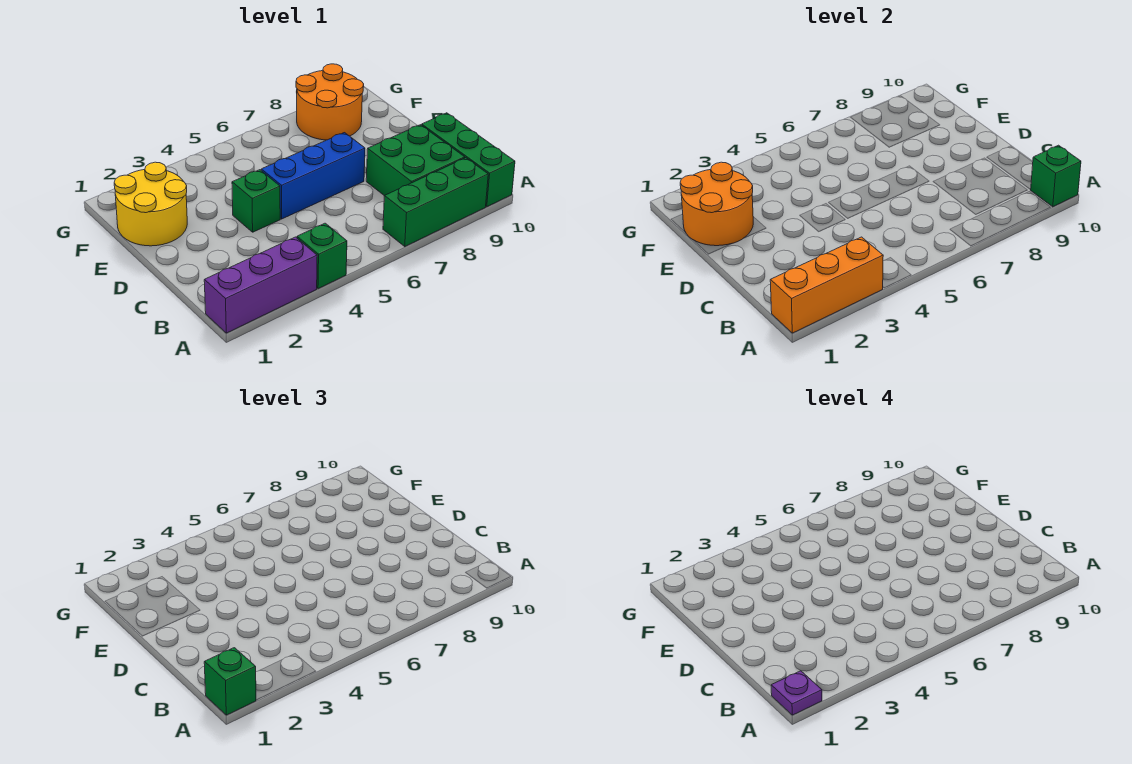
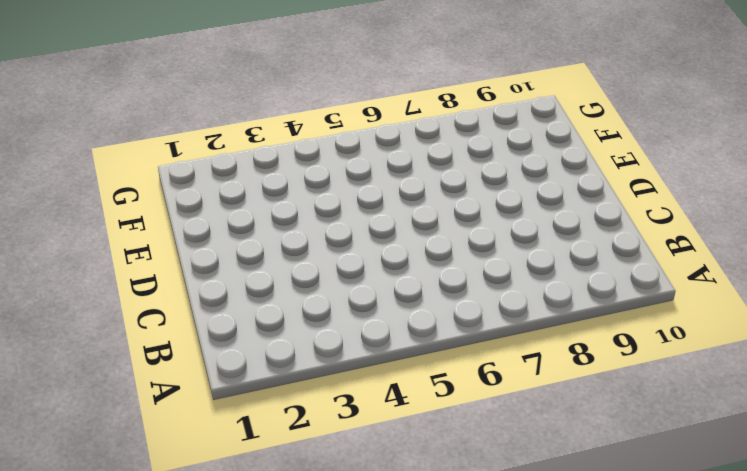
none -> purple brick A1:A3 level 1
none -> green brick A4 level 1
none -> green brick A7:A9 level 1

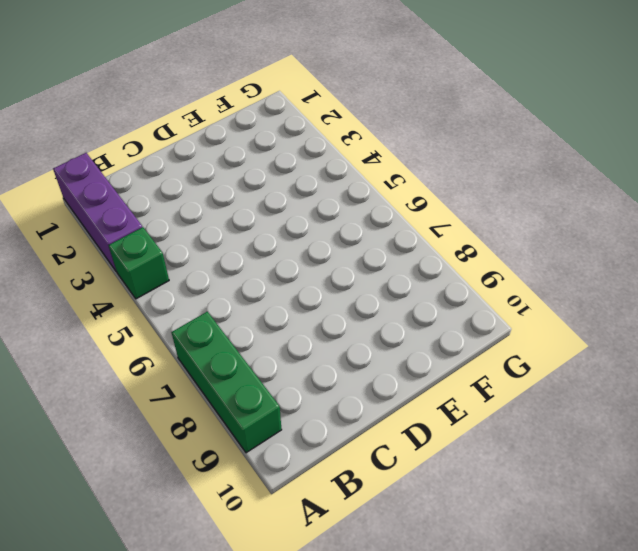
none -> green brick A10:C10 level 1
none -> green brick B8:C9 level 1
none -> green brick D4 level 1

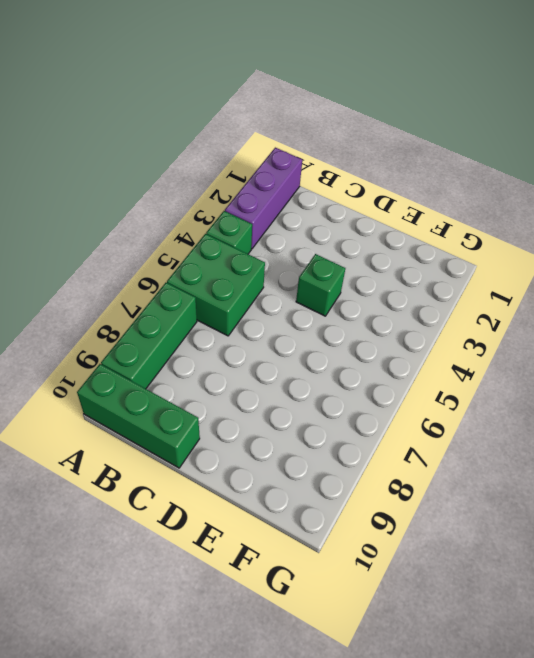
green brick A5:B6 level 1 -> green brick B8:C9 level 1
none -> blue brick D5:D7 level 1
none -> yellow round brick E1:F2 level 1
none -> orange round brick F8:G9 level 1

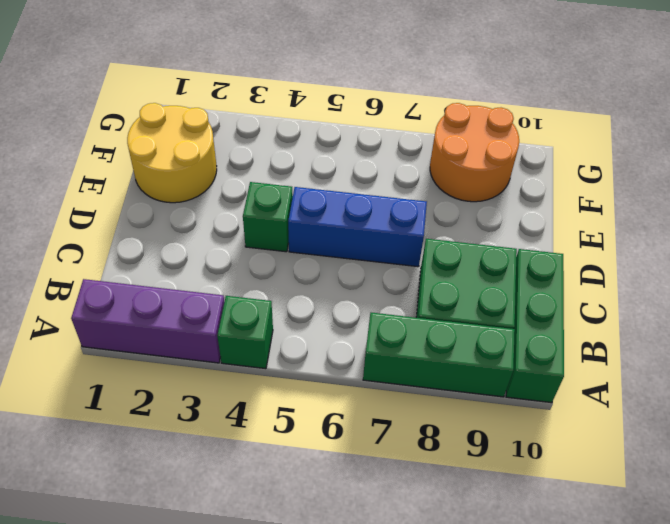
none -> orange brick A1:A3 level 2
none -> green brick A10 level 2
none -> orange round brick E1:F2 level 2

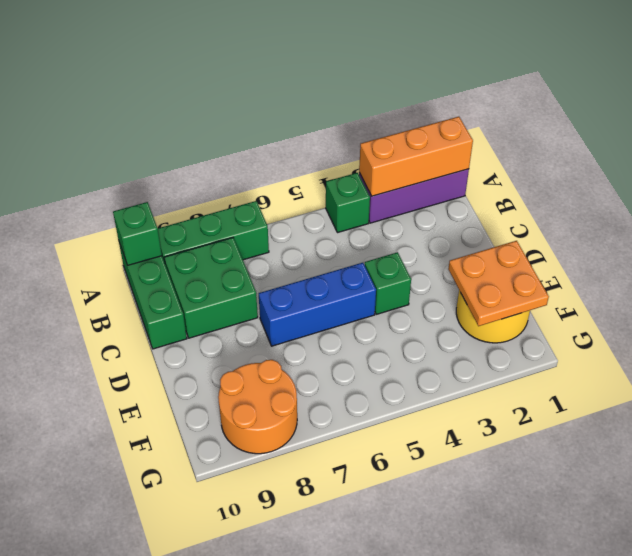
orange plate E1:F2 level 2 -> orange round brick E1:F2 level 2
none -> green brick A1 level 3
none -> purple plate A1 level 4

